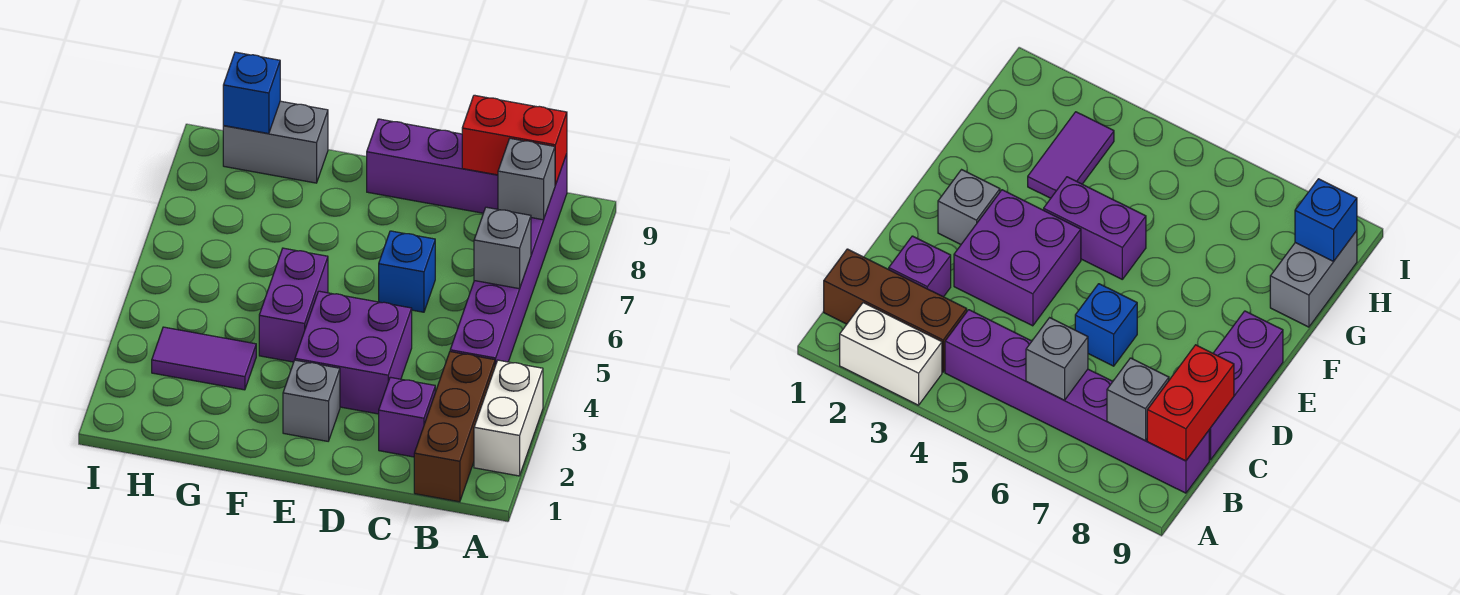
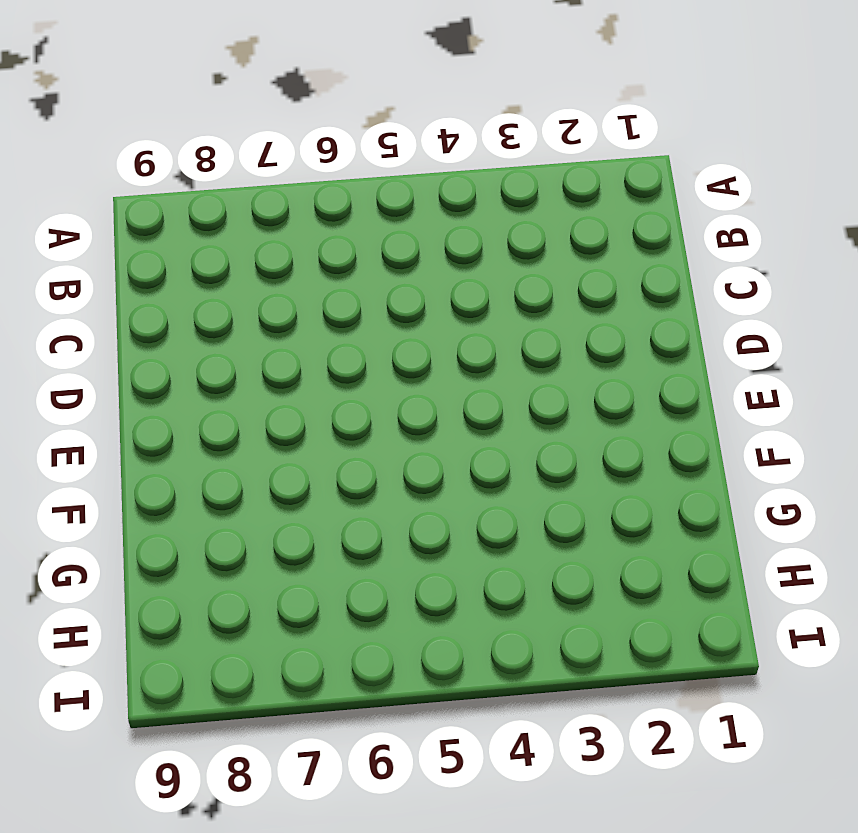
none -> white brick A2:A3 level 1
none -> brown brick B1:B3 level 1
none -> purple brick B4:B9 level 1

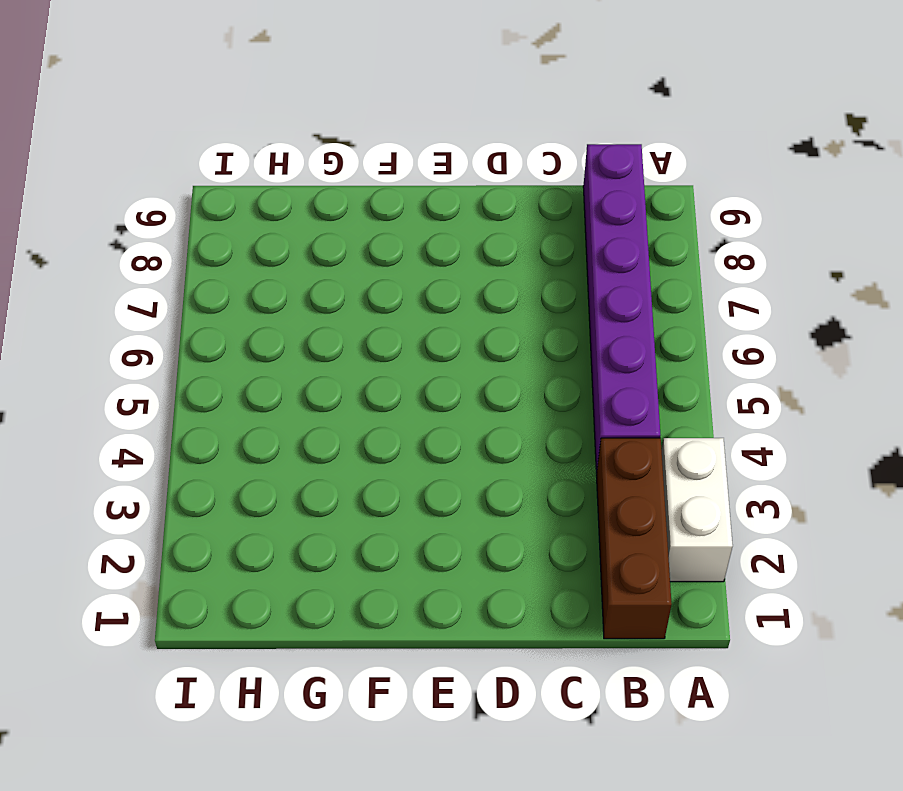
none -> purple brick C2 level 1
none -> purple brick C9:E9 level 1
none -> purple brick D3:E4 level 1

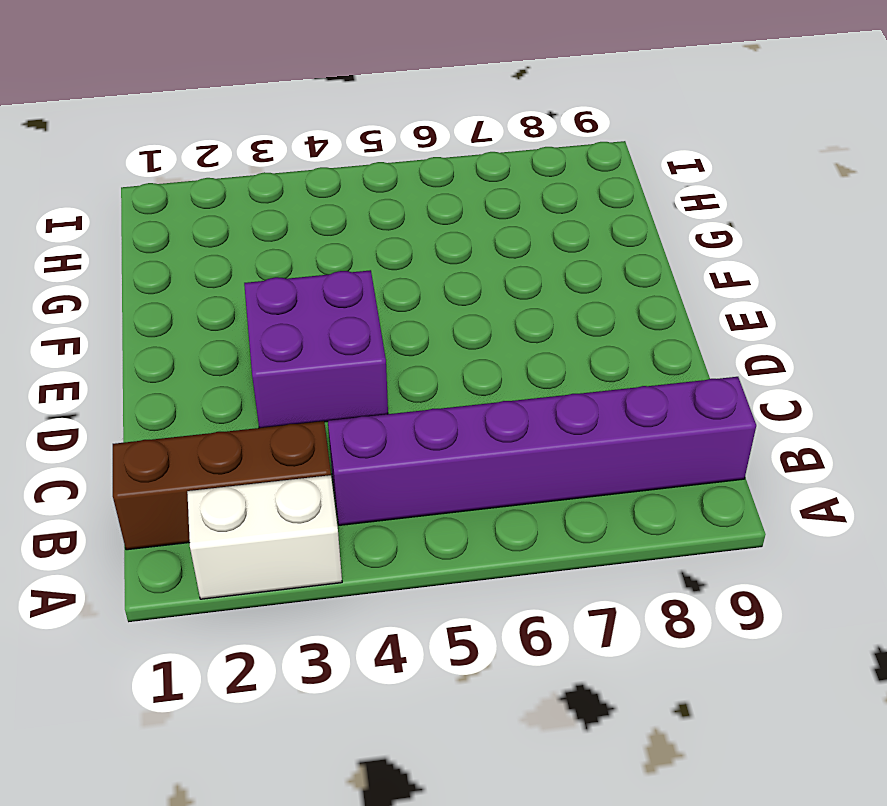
none -> purple brick C2 level 1
none -> purple brick C9:E9 level 1
none -> blue brick D6 level 1

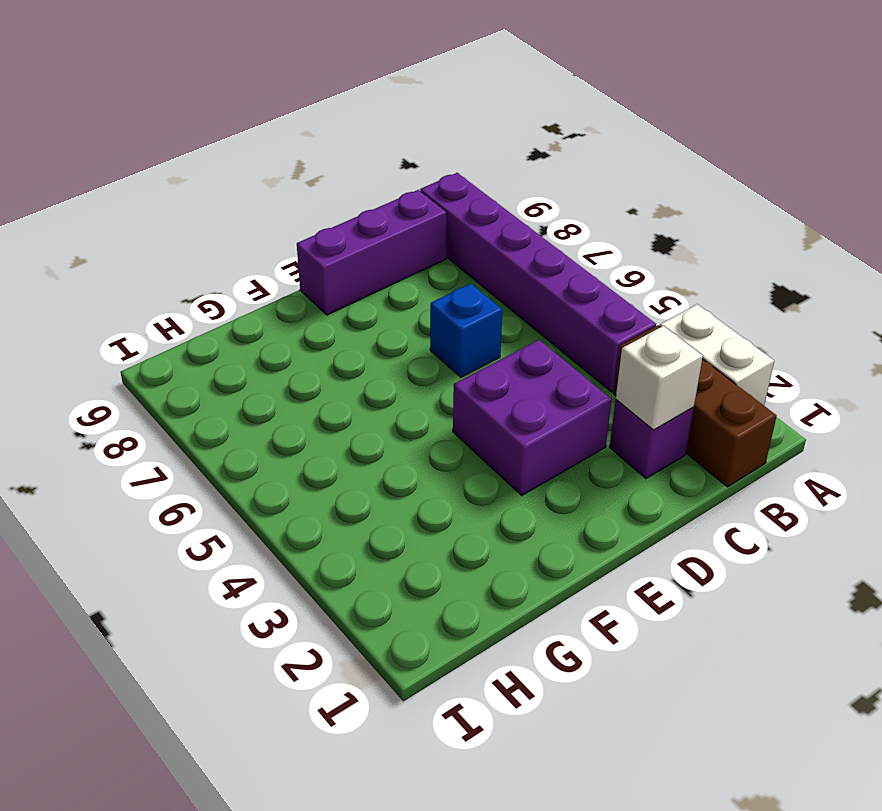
white brick C2 level 2 -> none
none -> grey brick E2 level 1
none -> purple brick F4:F5 level 1
none -> purple tile G3:H3 level 1

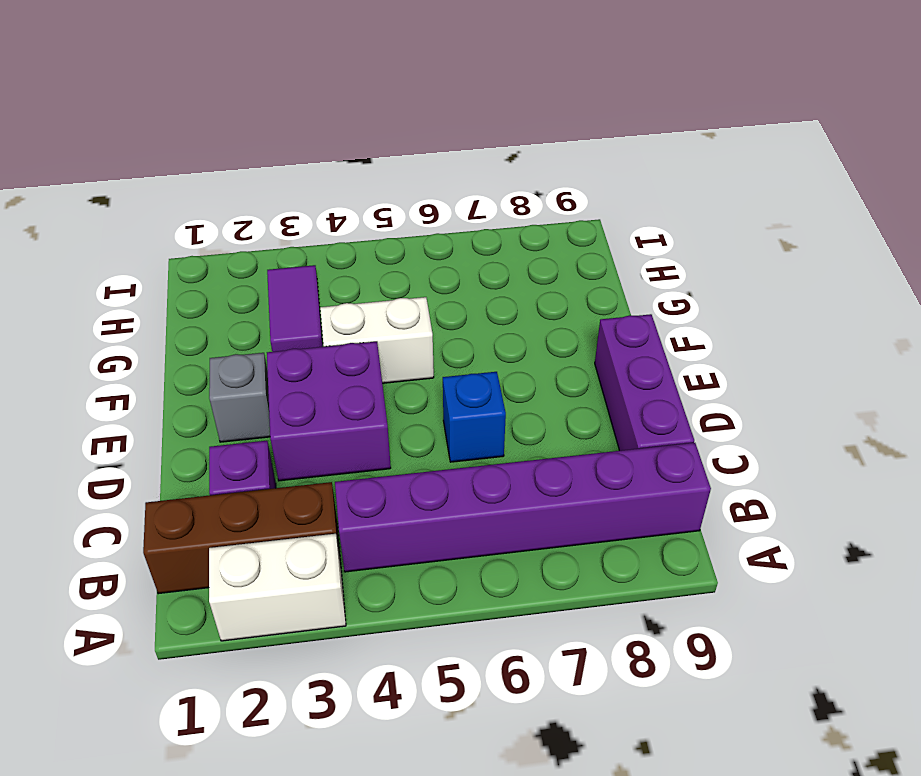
white brick F4:F5 level 1 -> purple brick F4:F5 level 1
none -> grey brick G9:H9 level 1
none -> grey brick B6 level 2
none -> grey brick B8 level 2

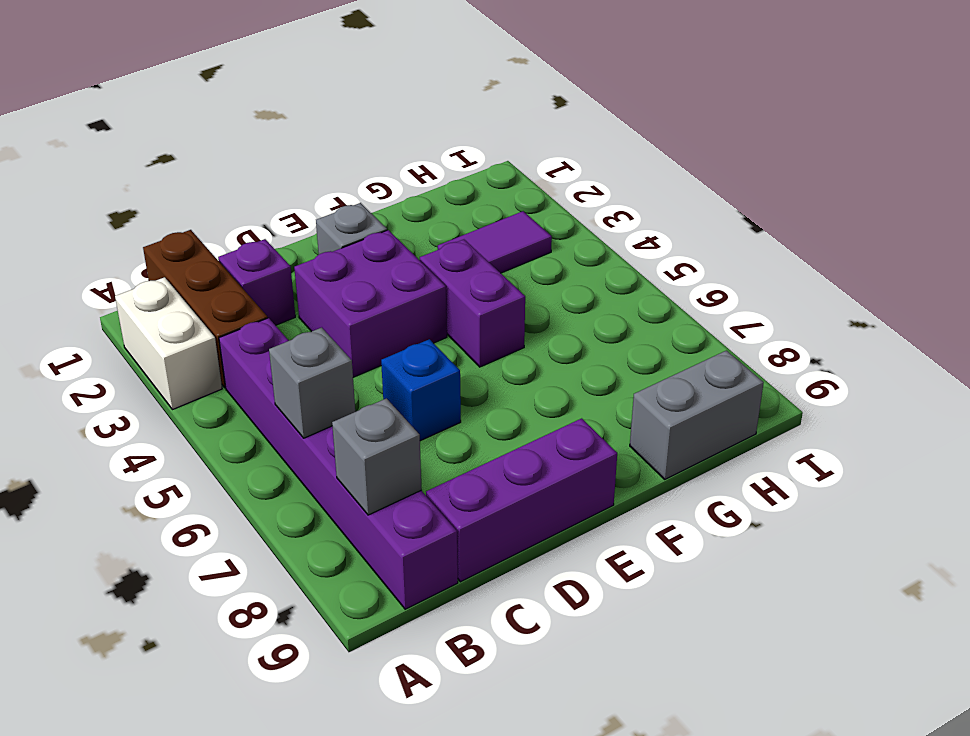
none -> red brick B9:C9 level 2
none -> blue brick H9 level 2

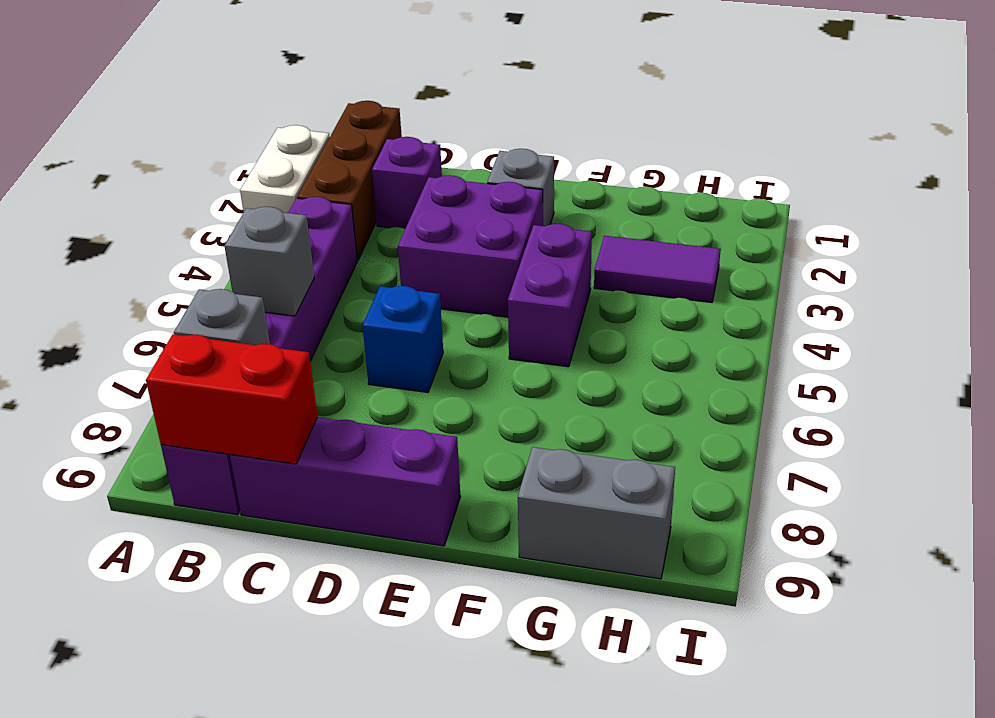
none -> blue brick H9 level 2

